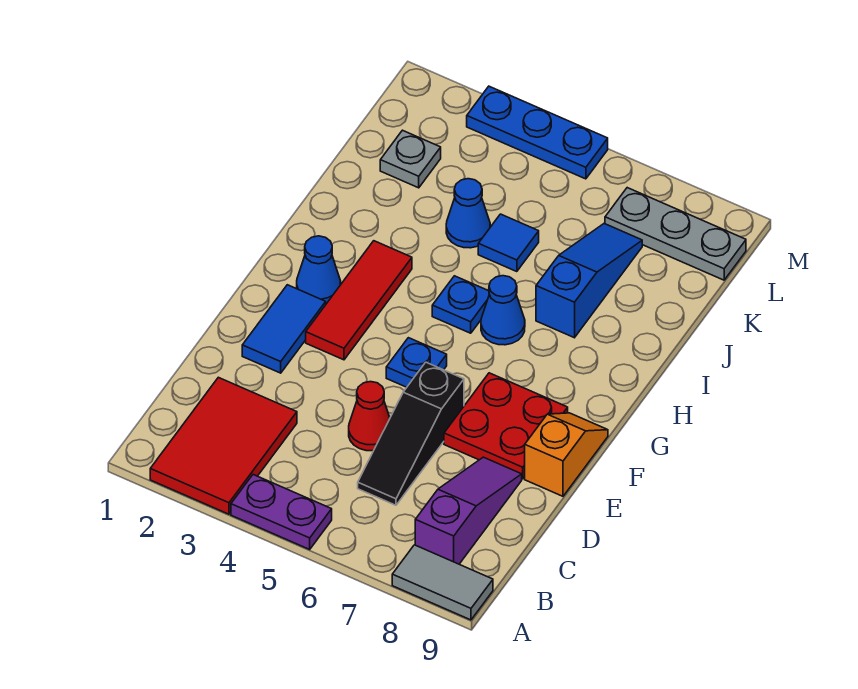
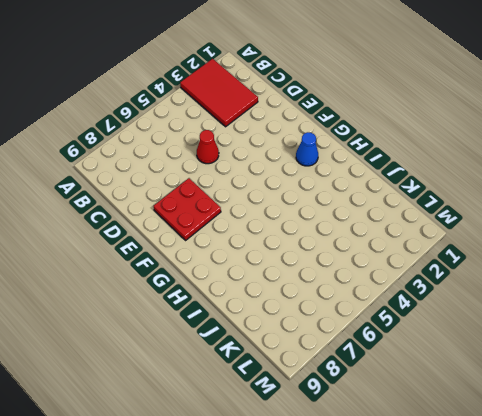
none -> purple plate A4:A5 level 1
none -> grey tile A8:A9 level 1
none -> purple slope B8:D8 level 1 top B

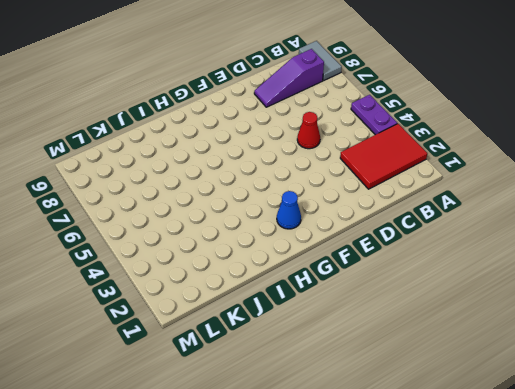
none -> black slope C6:E6 level 1 top E
none -> blue tile E2:F2 level 1
none -> red plate E7:F8 level 1

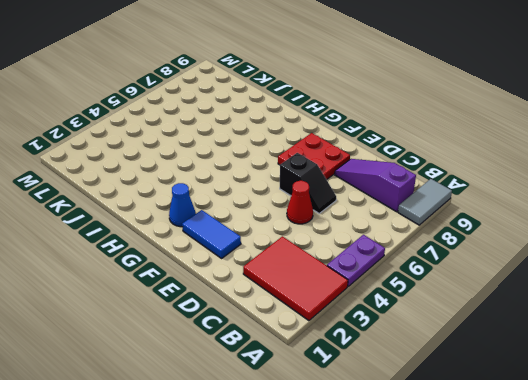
black slope D6:E6 level 1 top E -> black slope C6:E6 level 1 top E
none -> orange slope E9:F9 level 1 top E
none -> red tile F3:H3 level 1
none -> blue plate F5 level 1

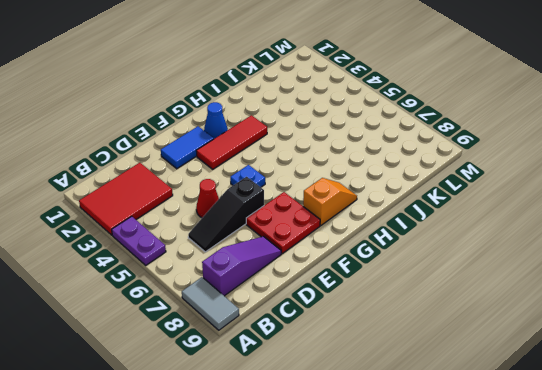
orange slope G8:H8 level 1 top G -> orange slope E9:F9 level 1 top E
none -> blue plate H5 level 1
none -> blue cone H6 level 1
none -> blue slope I7:K7 level 1 top I

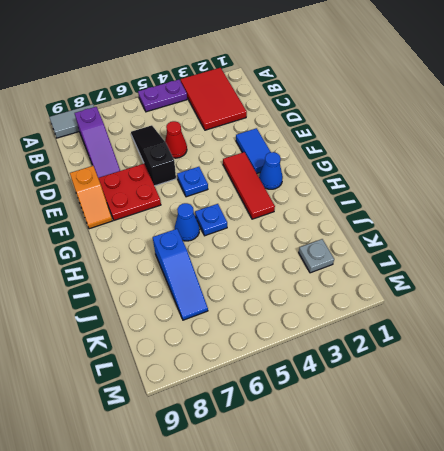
none -> blue cone J4 level 1
none -> blue tile J5 level 1
none -> grey plate L7:L9 level 1

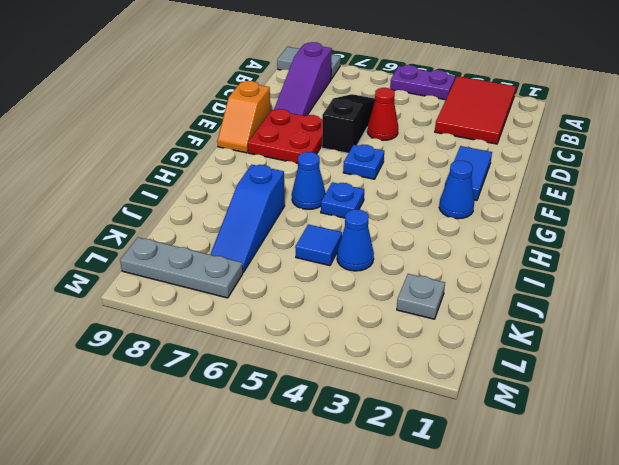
none -> red tile F3:H3 level 1
none -> blue plate M3:M5 level 1

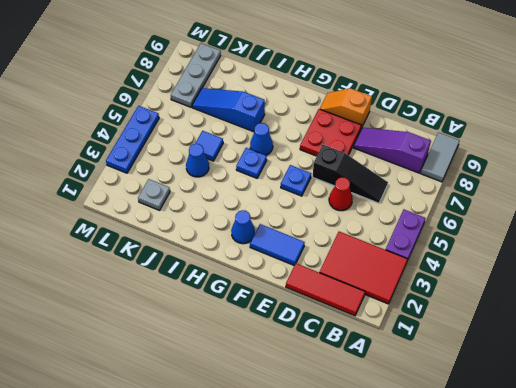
red tile B1:D1 level 1 -> red tile F3:H3 level 1

